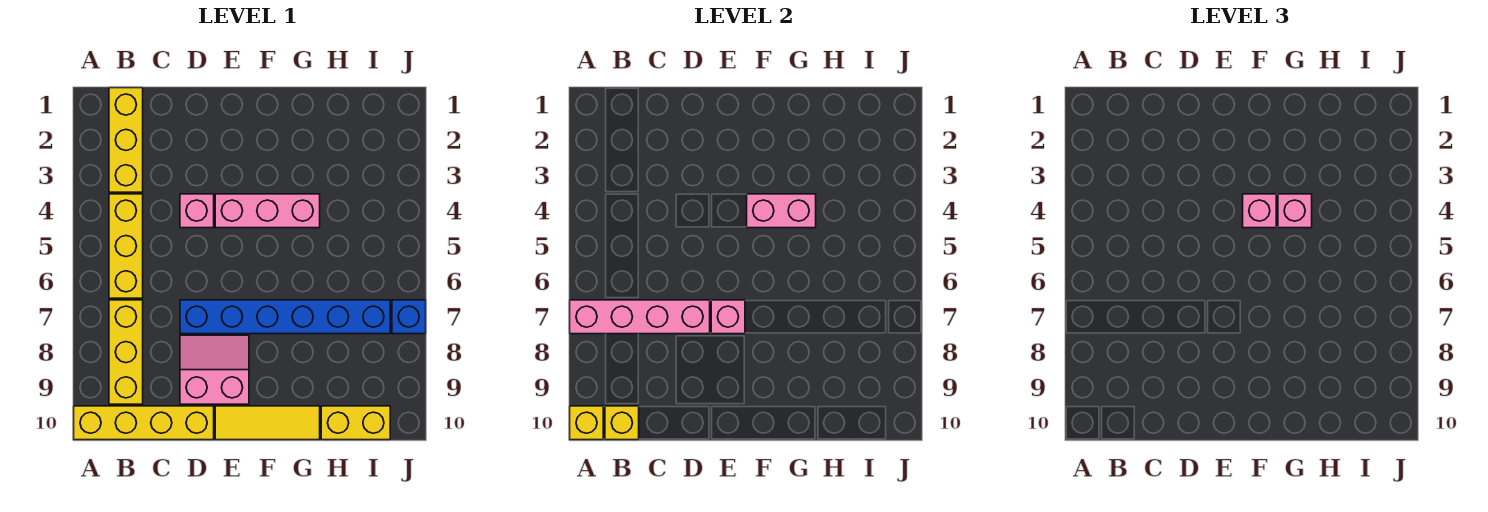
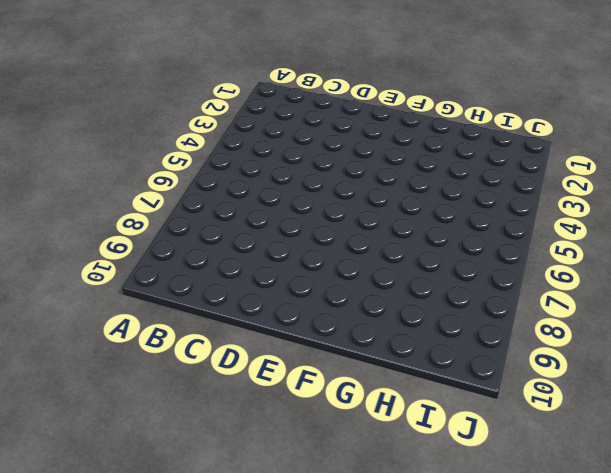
none -> yellow brick A10:D10 level 1
none -> yellow brick B1:B3 level 1
none -> yellow brick B4:B6 level 1

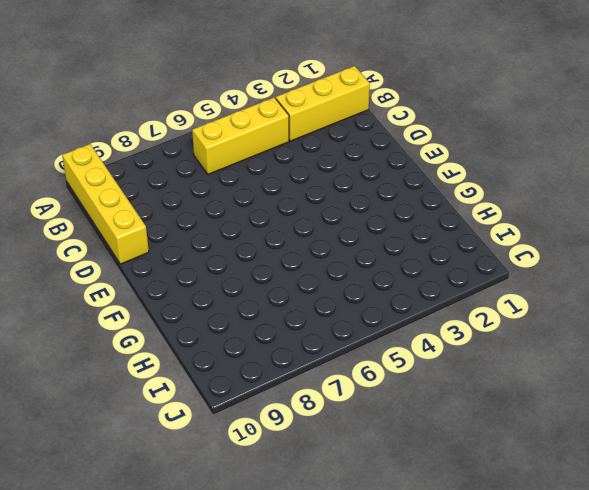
none -> yellow brick B7:B9 level 1
none -> pink brick D4 level 1
none -> blue brick D7:I7 level 1

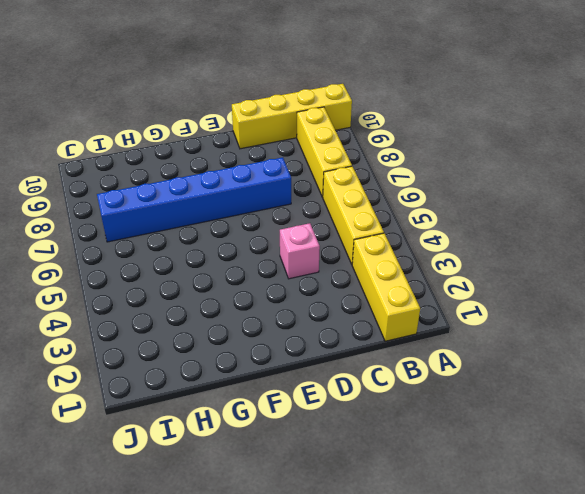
none -> pink slope D8:E9 level 1 top 9
none -> pink brick E4:G4 level 1
none -> yellow tile E10:G10 level 1

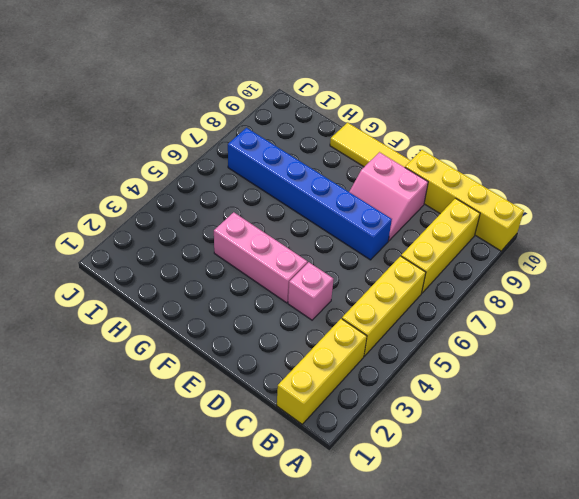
none -> yellow brick H10:I10 level 1
none -> blue brick J7 level 1
none -> pink brick A7:D7 level 2

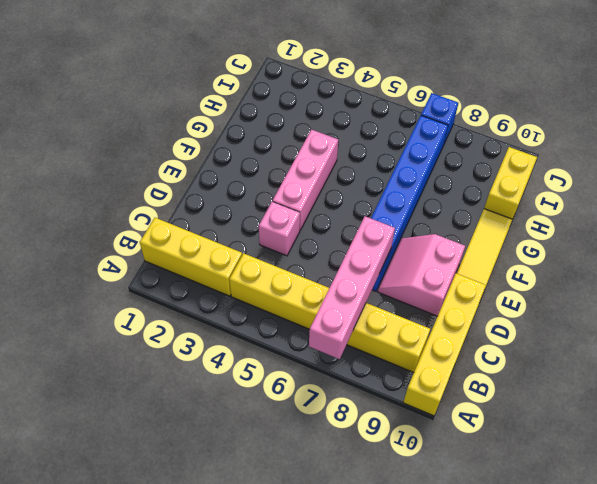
none -> yellow brick A10 level 2
none -> yellow brick B10 level 2
none -> pink brick E7 level 2

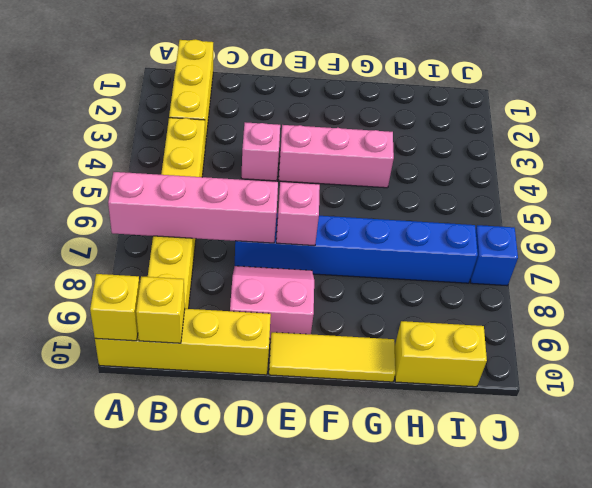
none -> pink brick F4:G4 level 2
none -> pink brick F4 level 3
none -> pink brick G4 level 3

